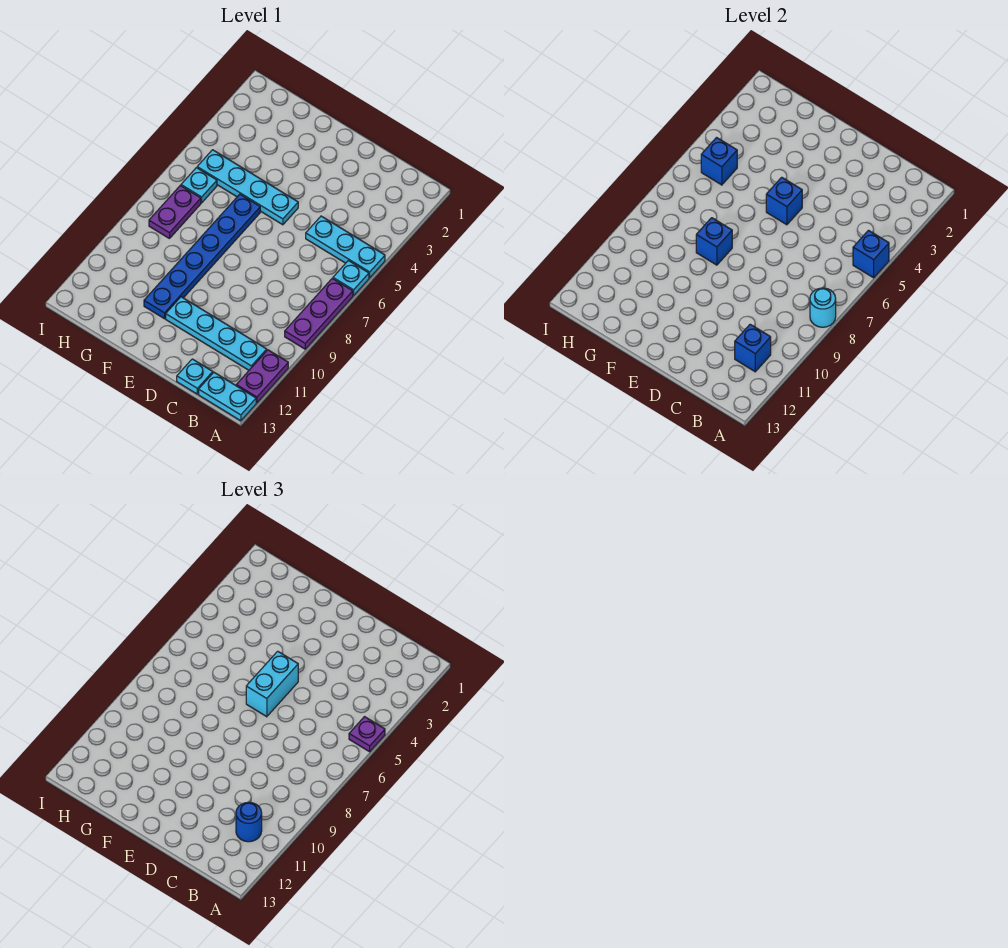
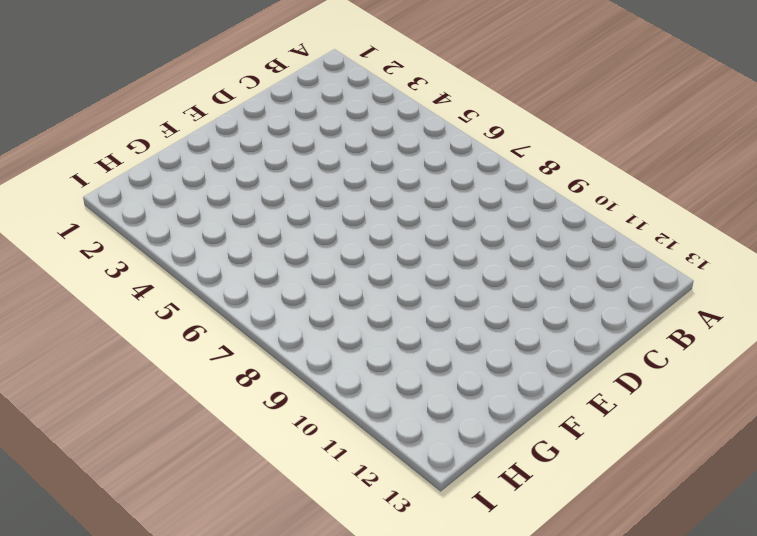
none -> cyan plate A5:C5 level 1
none -> cyan plate A6 level 1
none -> purple plate A7:A9 level 1

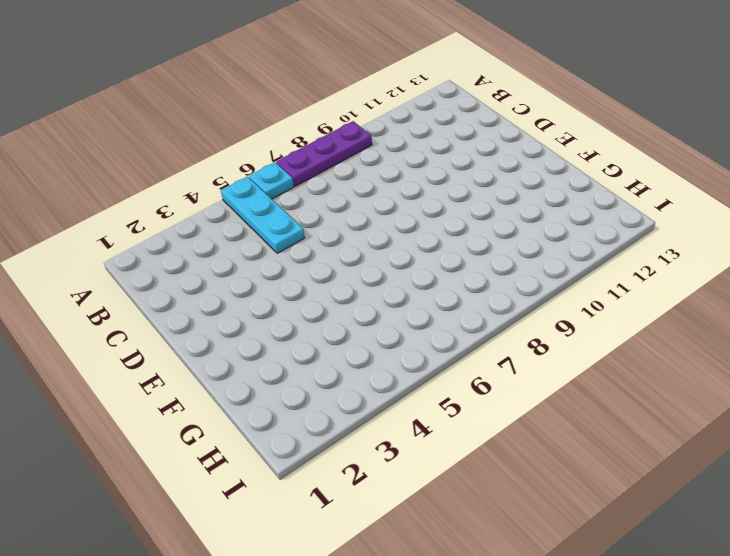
none -> purple plate A11:A12 level 1
none -> cyan plate A13:B13 level 1
none -> cyan plate B11:E11 level 1

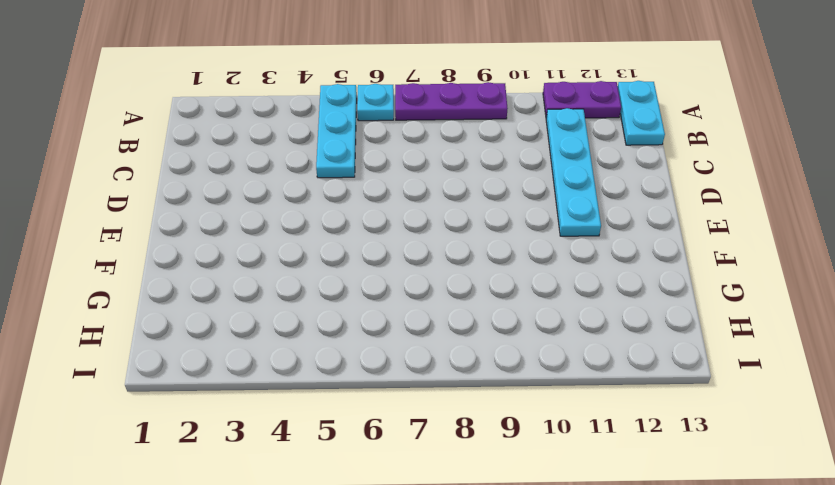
none -> cyan plate C13 level 1
none -> cyan plate E5:H5 level 1
none -> blue plate F6:F11 level 1

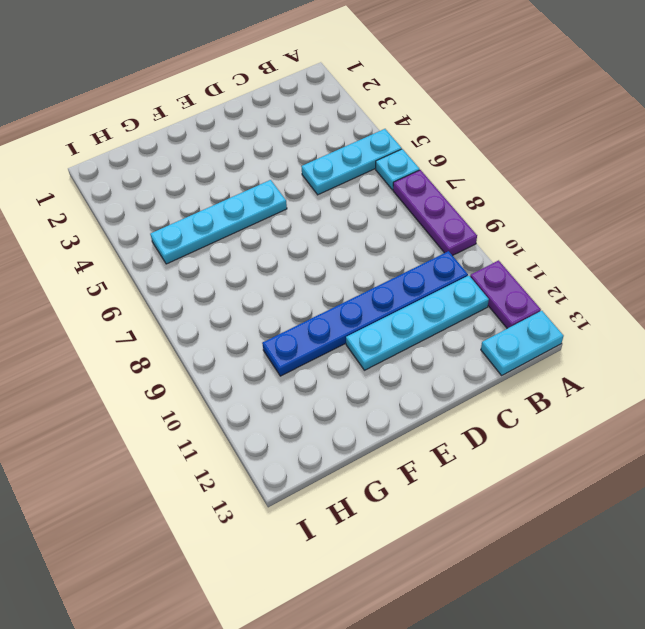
blue plate B10:G10 level 1 -> blue plate F6:F11 level 1
none -> cyan plate C13 level 1
none -> cyan plate H6 level 1
none -> purple plate H7:H8 level 1

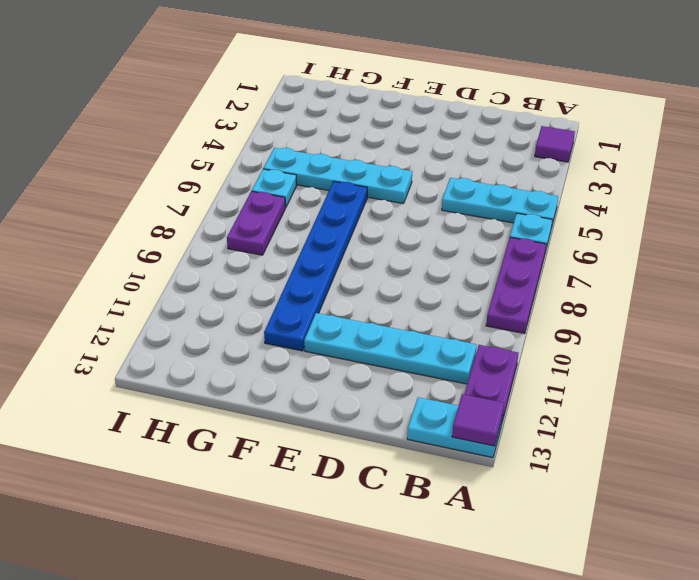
purple tile A2 level 1 -> none
purple tile A13 level 2 -> none
none -> cyan plate C13 level 1
none -> blue brick A5 level 2
none -> cyan round brick A8 level 2

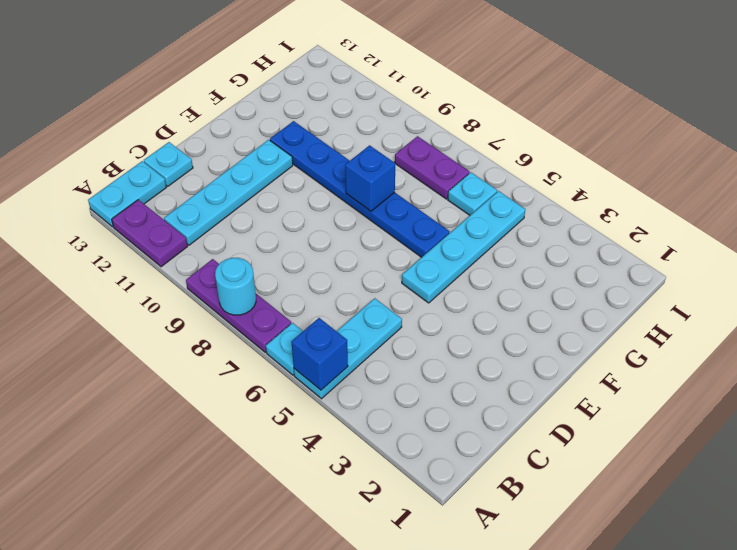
none -> blue brick B11 level 2
none -> blue brick E5 level 2
none -> blue brick H5 level 2

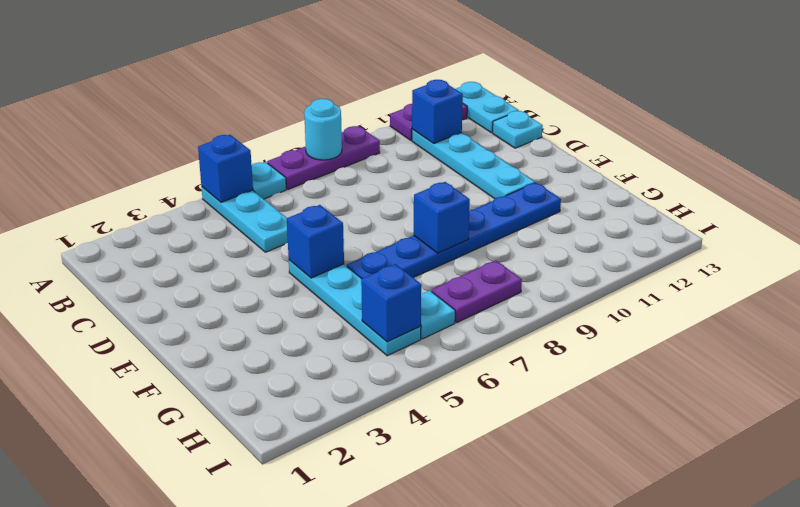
none -> purple plate A5 level 3
none -> blue round brick B11 level 3
none -> cyan brick E5:E6 level 3

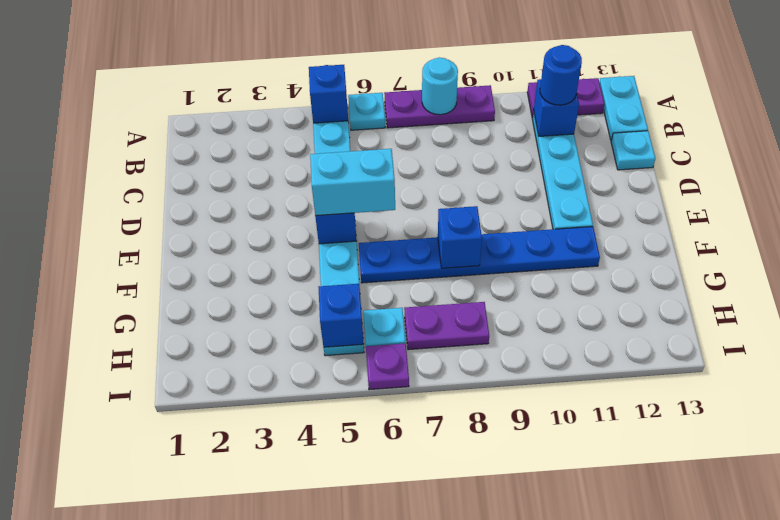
purple plate I6 level 1 -> purple plate A5 level 3

